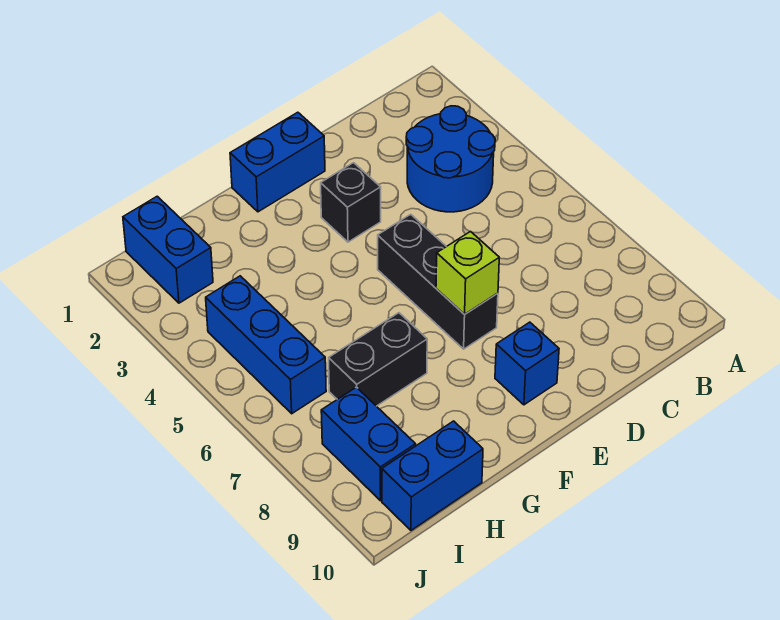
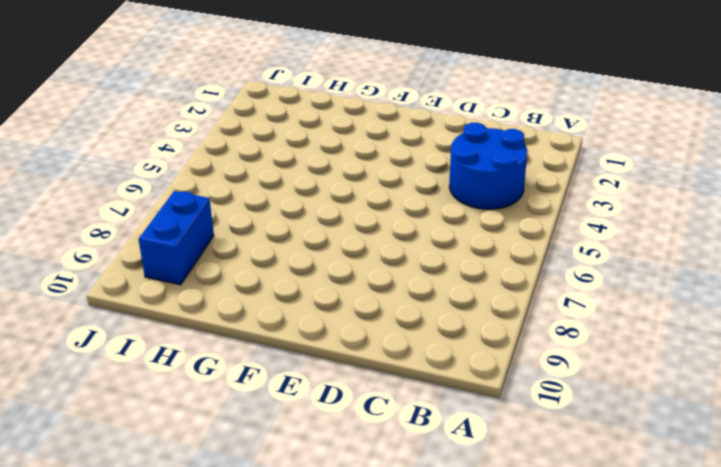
none -> blue brick E1:F1 level 1
none -> black brick E3 level 1

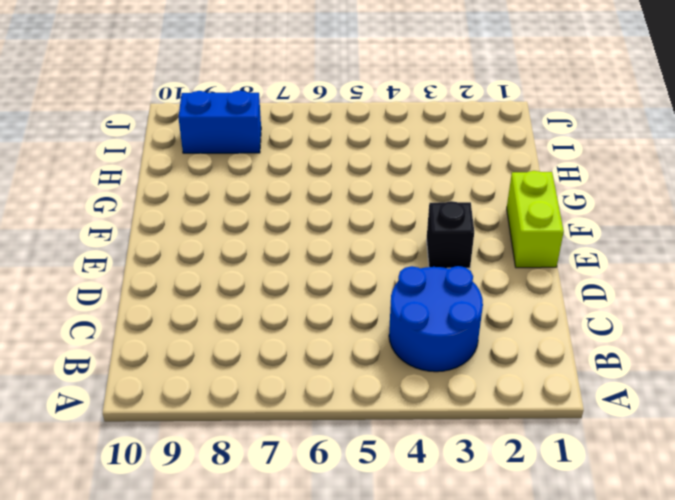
lime brick E1:F1 level 1 -> blue brick E1:F1 level 1
none -> black brick E5:E7 level 1
none -> blue brick E9 level 1

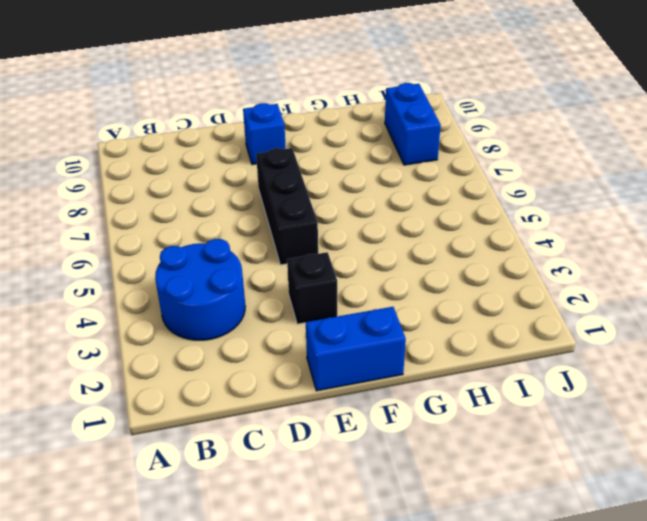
none -> black brick G7:H7 level 1
none -> blue brick H10:I10 level 1

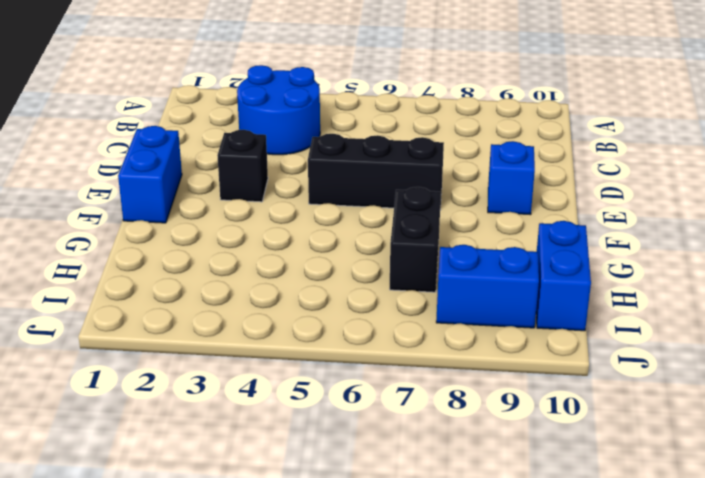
none -> blue brick I1:I2 level 1
none -> blue brick I4:I6 level 1

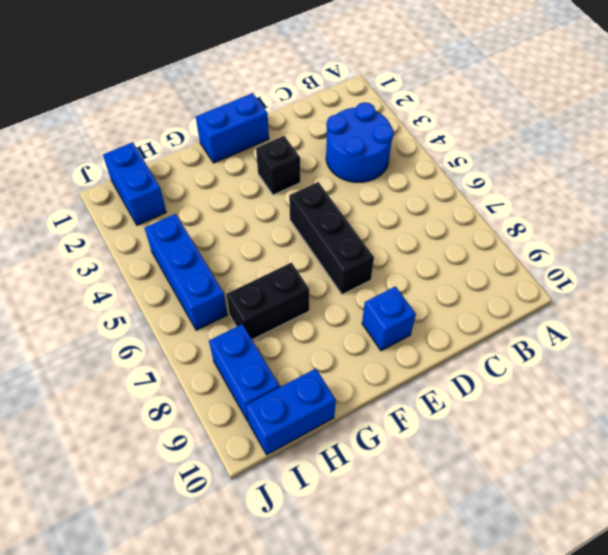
none -> lime brick E7 level 2

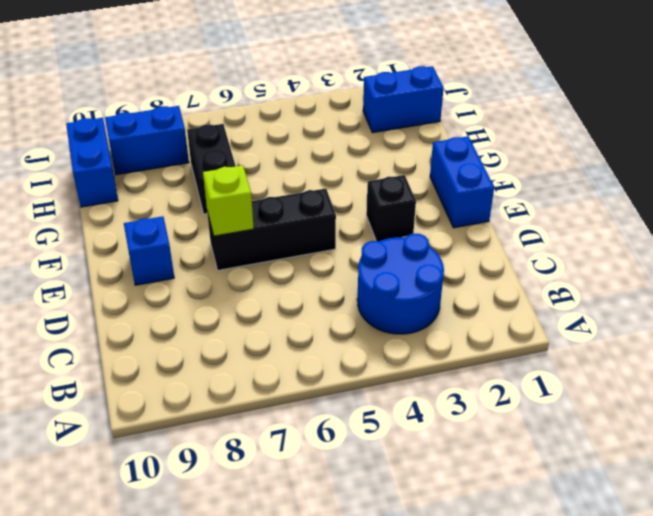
none -> blue brick I4:I6 level 1

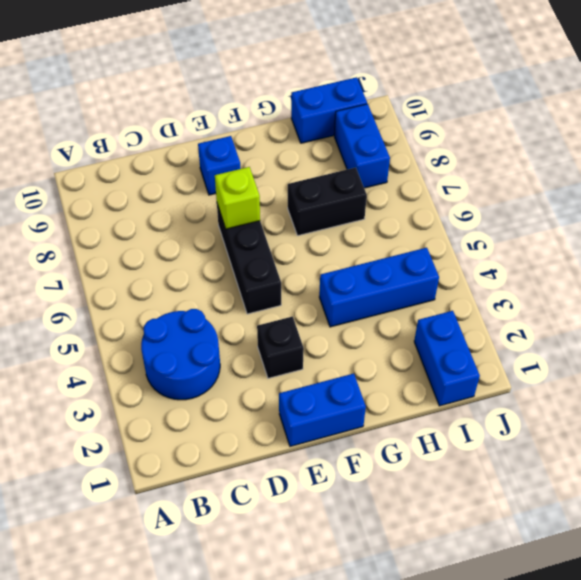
blue brick G4:I4 level 1 -> blue brick I4:I6 level 1

